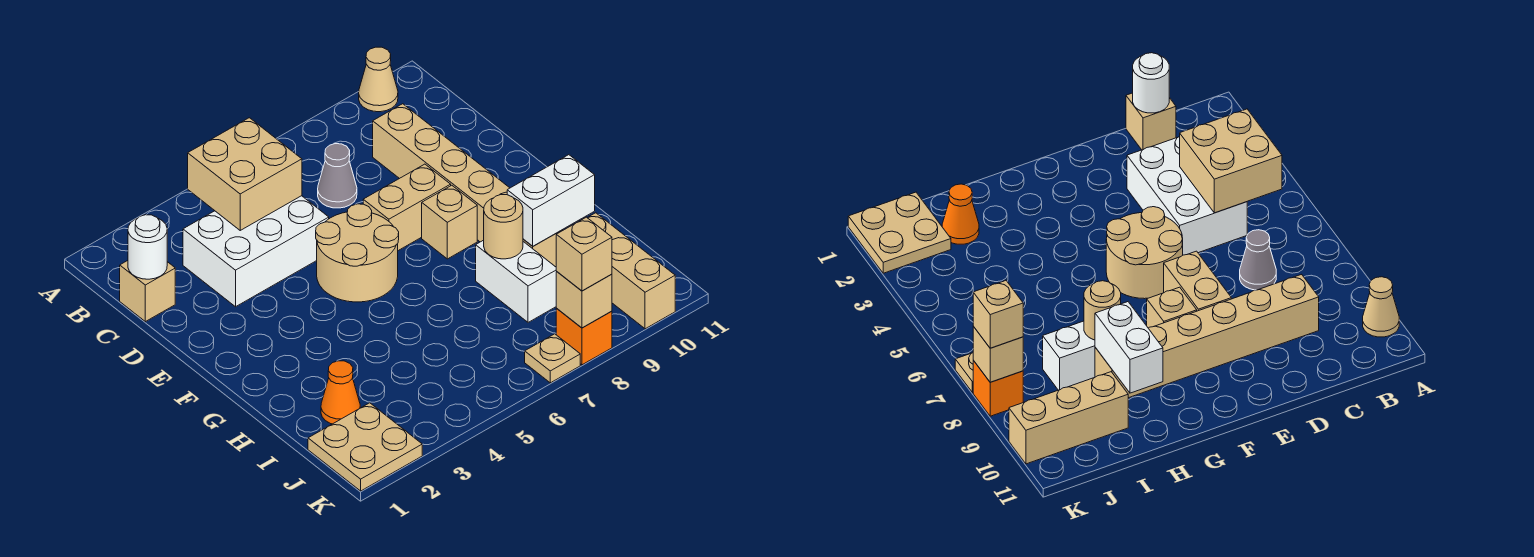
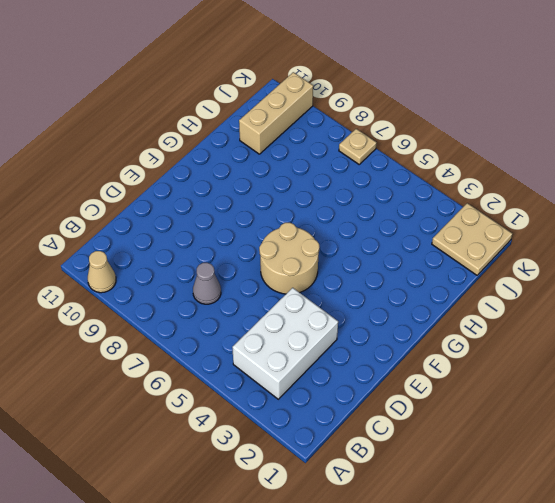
white brick B3:D4 level 1 -> white brick C3:D5 level 1
none -> tan brick C1 level 1
none -> tan brick C9:H9 level 1
none -> tan brick E7:E8 level 1

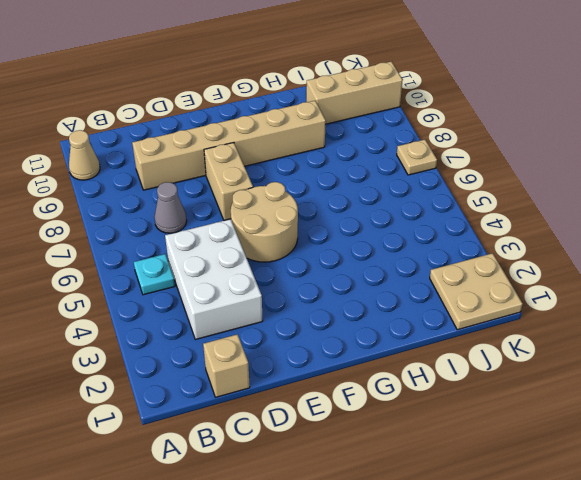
cyan plate B5 level 1 -> none
none -> tan brick F8 level 1
none -> white brick H8:I8 level 1
none -> orange cone I2 level 1

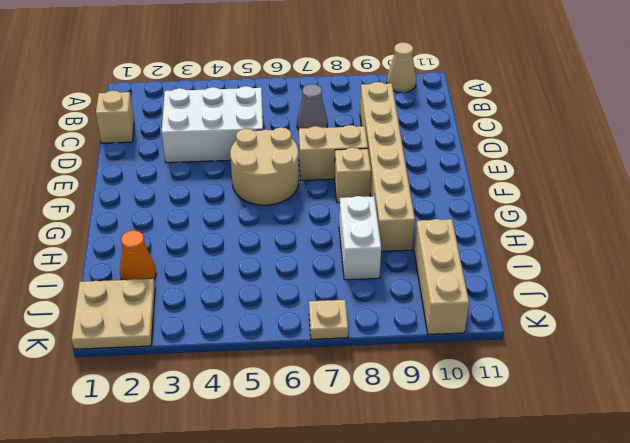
none -> orange brick K8 level 1
none -> tan brick B4:C5 level 2
none -> white round brick C1 level 2

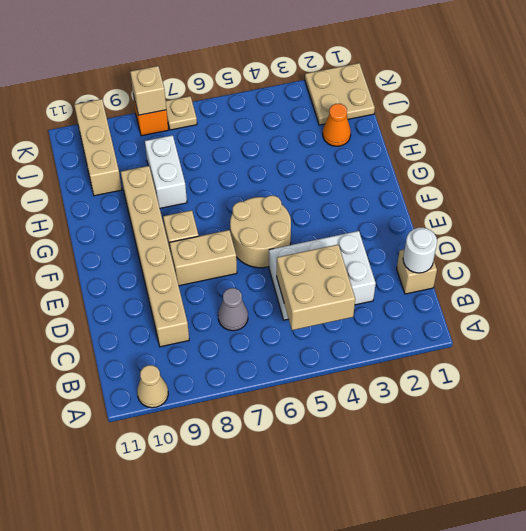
none -> tan round brick H8 level 2
none -> white brick H9:H10 level 2
none -> tan brick K8 level 3

